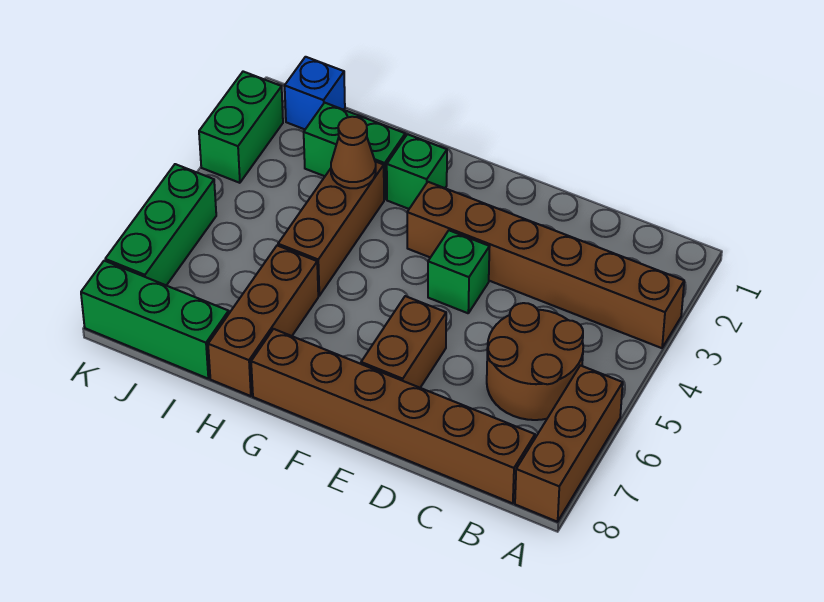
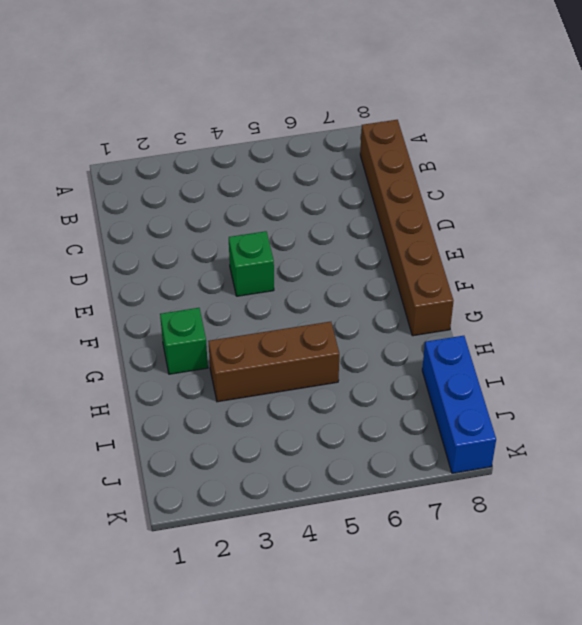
blue brick I8:K8 level 1 -> green brick I8:K8 level 1
none -> brown brick A3:F3 level 1
none -> brown brick A6:A8 level 1
none -> brown round brick B5:C6 level 1

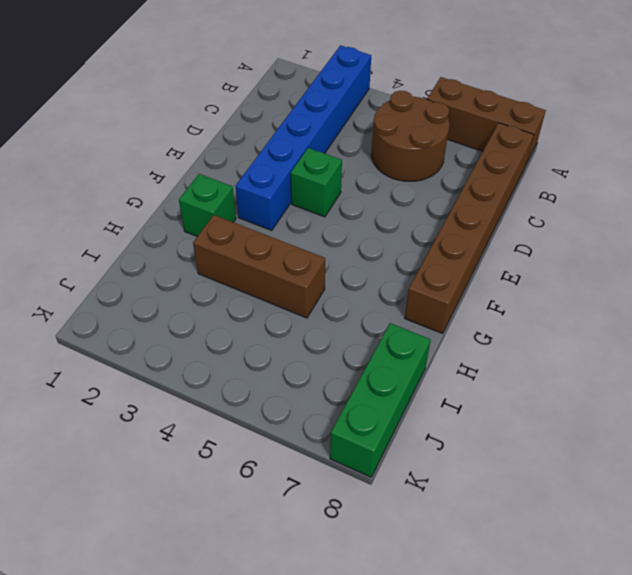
blue brick A3:F3 level 1 -> brown brick A3:F3 level 1
none -> brown brick E6:E7 level 1
none -> green brick H2:I2 level 1
none -> brown brick H6:H8 level 1

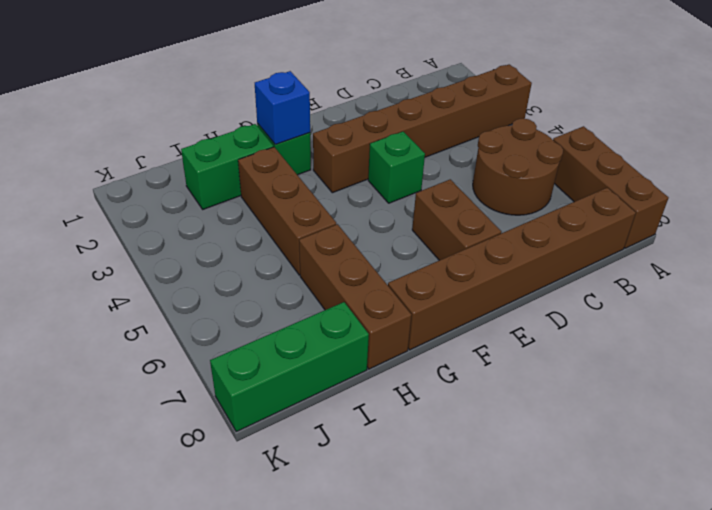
blue brick G2 level 2 -> blue brick J1 level 1
none -> green brick K2:K3 level 1
none -> green brick K5:K7 level 1
none -> brown cone H3 level 2

